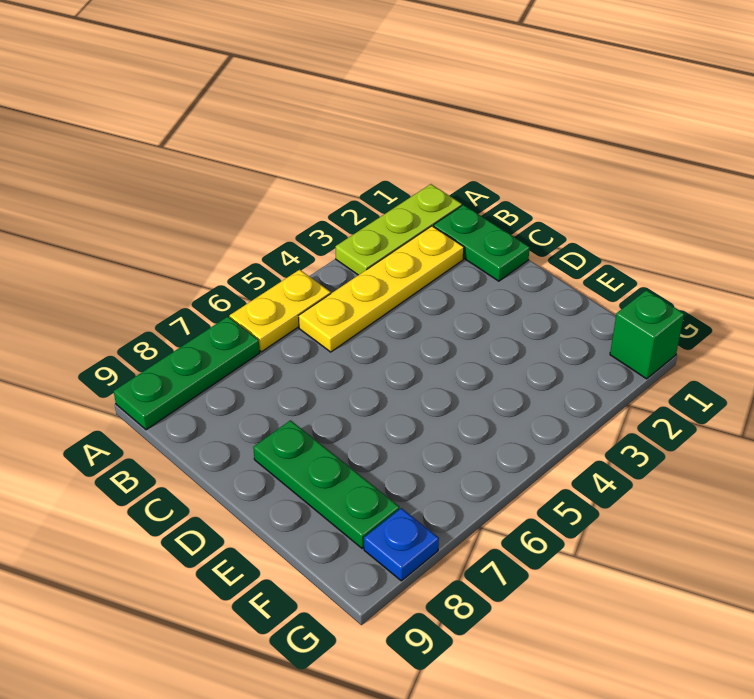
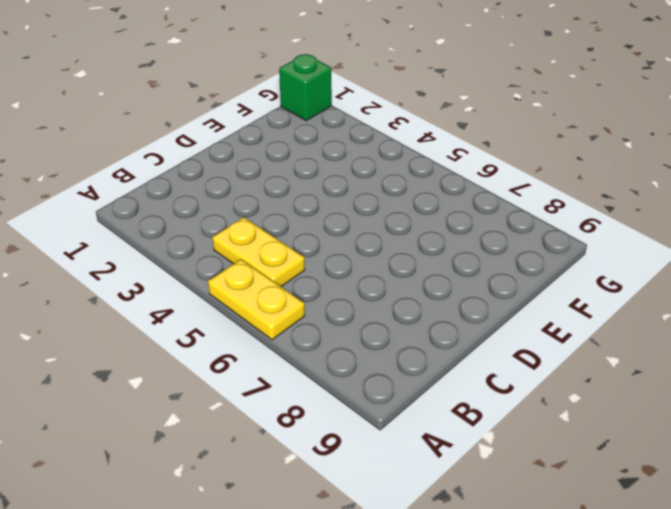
yellow plate B4:B5 level 1 -> yellow plate B2:B5 level 1
none -> lime plate A1:A3 level 1
none -> green plate A7:A9 level 1

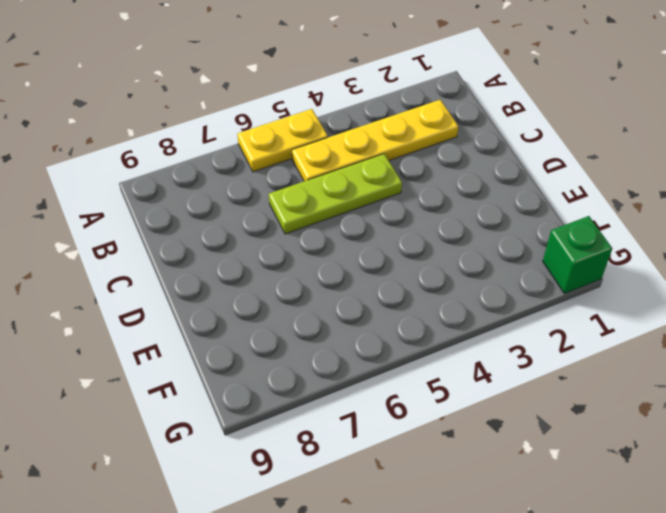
lime plate C4:C6 level 1 -> lime plate A1:A3 level 1
none -> green plate A7:A9 level 1
none -> green plate B1:C1 level 1

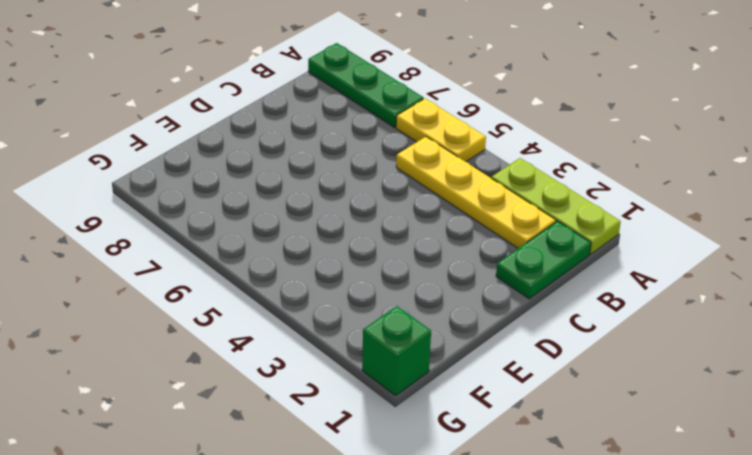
none -> green plate D8:F8 level 1
none -> blue plate G8 level 1

